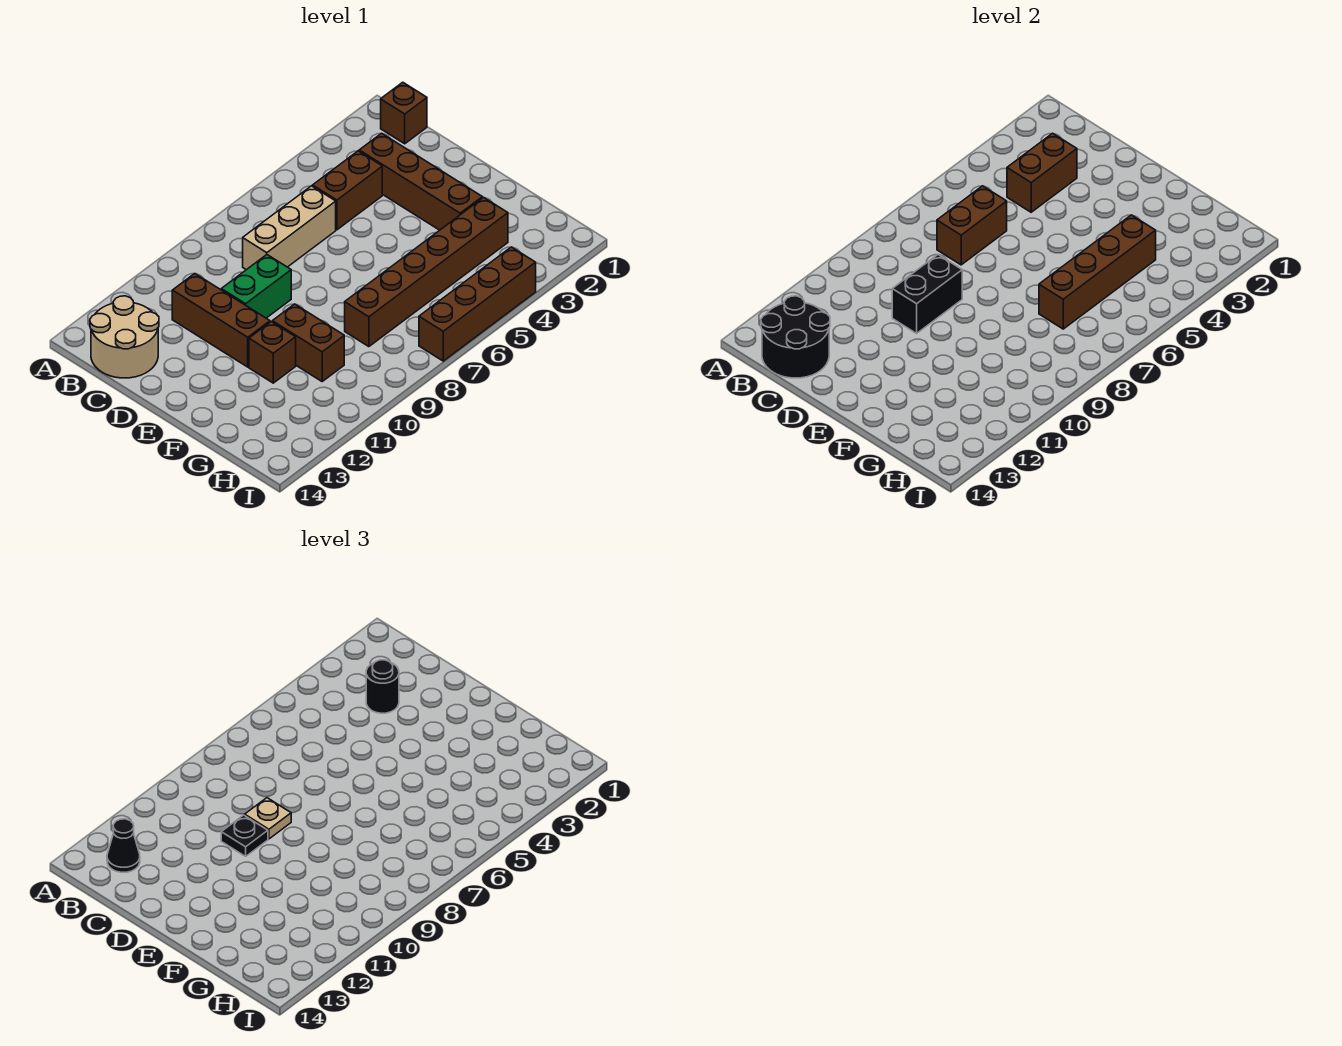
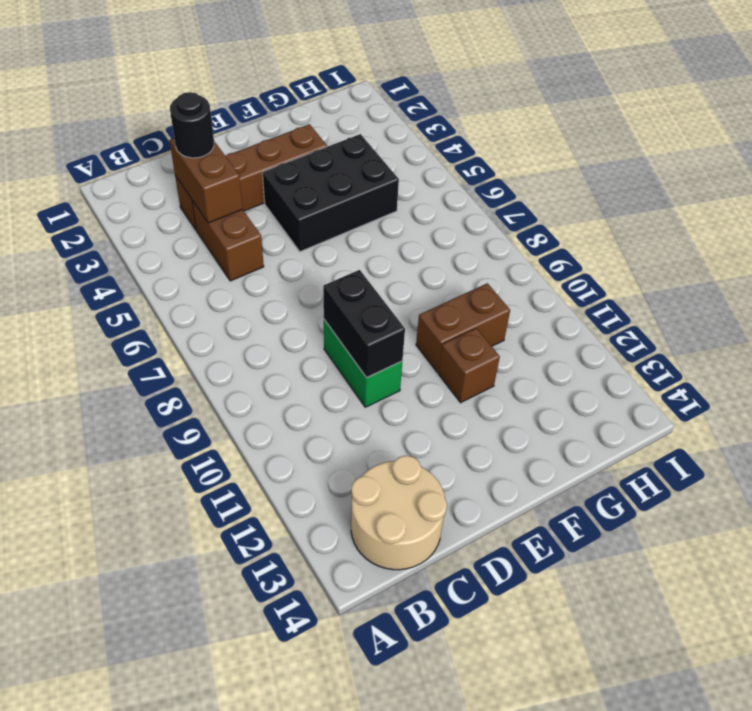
black brick E4:G5 level 1 -> brown brick G3:G8 level 1
none -> brown brick B1 level 1
none -> tan brick C6:C8 level 1
none -> brown brick C11:E11 level 1

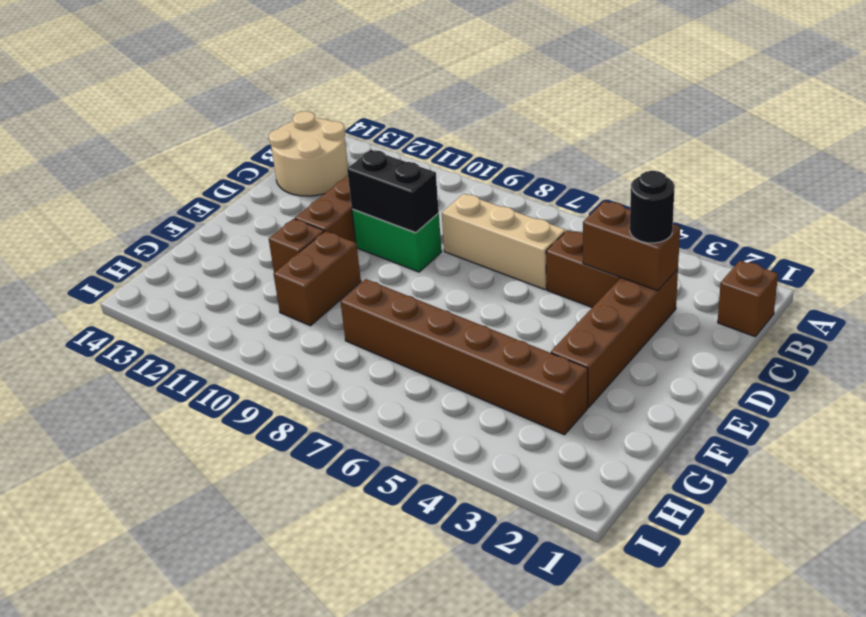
none -> brown brick I4:I7 level 1
none -> black round brick B13:C14 level 2
none -> brown brick C6:C7 level 2

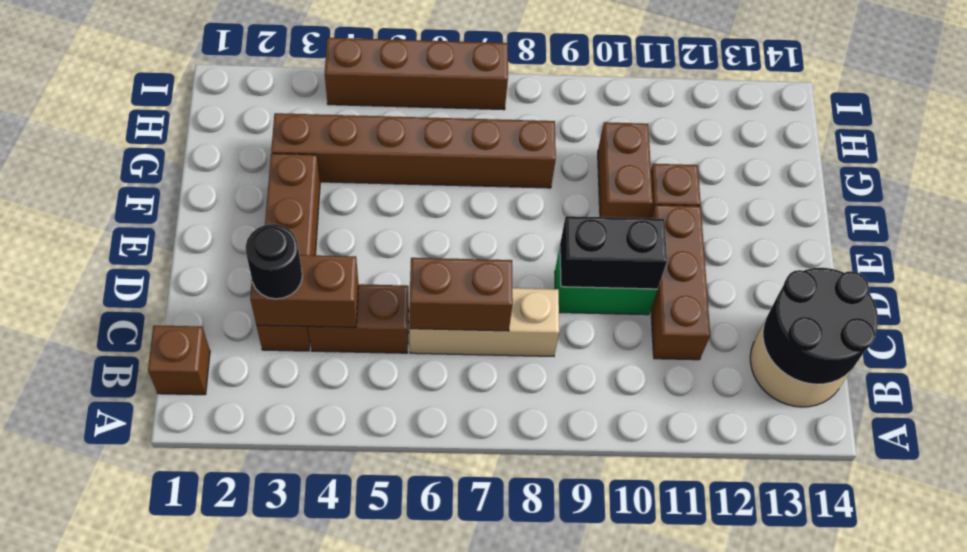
none -> brown brick G4:G7 level 2
none -> black cone B13 level 3
none -> tan plate D9 level 3

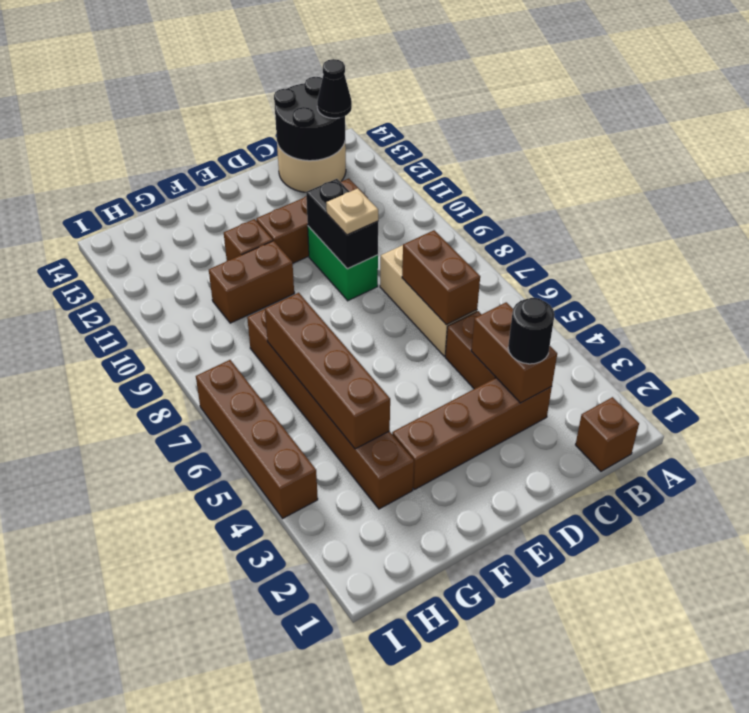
none -> black plate D10 level 3

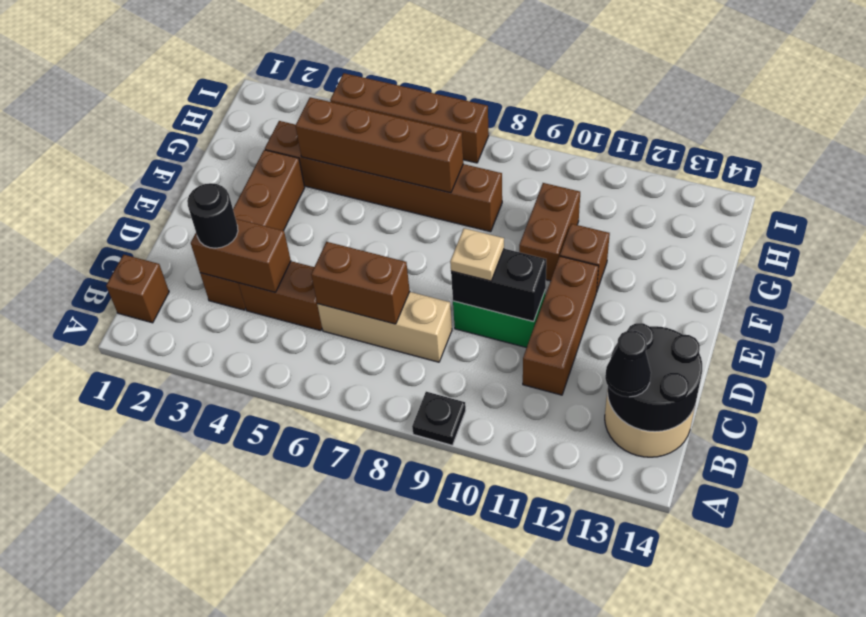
black plate A9 level 1 -> black plate D10 level 3

